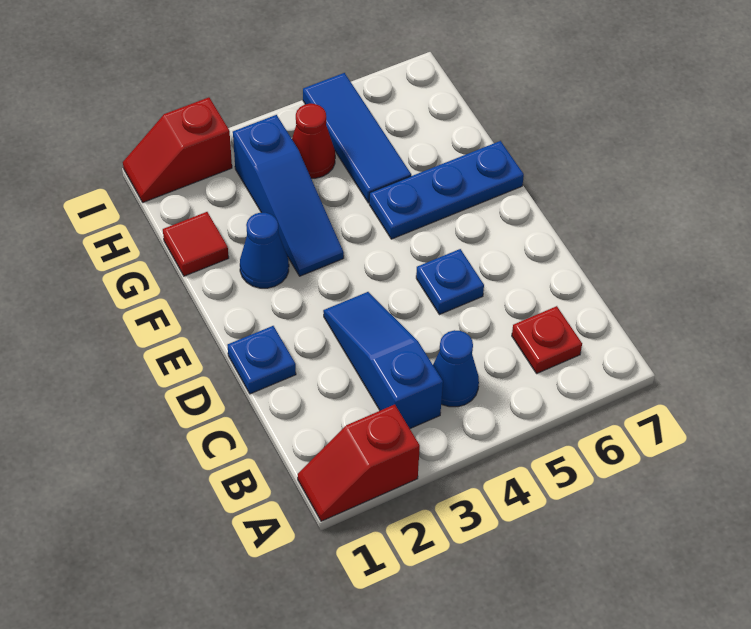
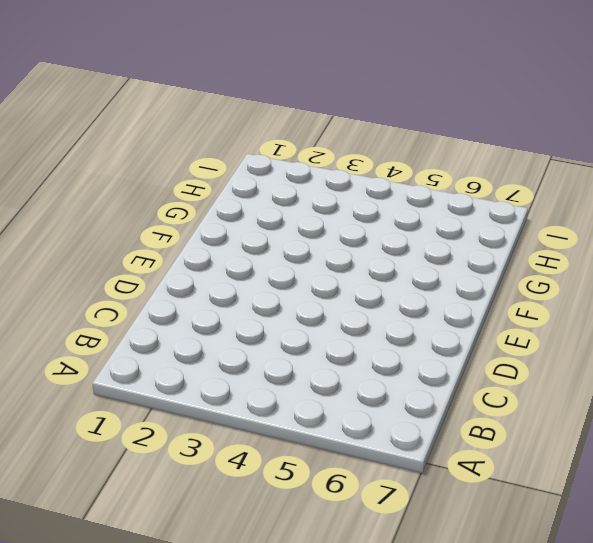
none -> red slope A1:A2 level 1 top 2
none -> blue slope B3:D3 level 1 top B
none -> blue cone B4 level 1

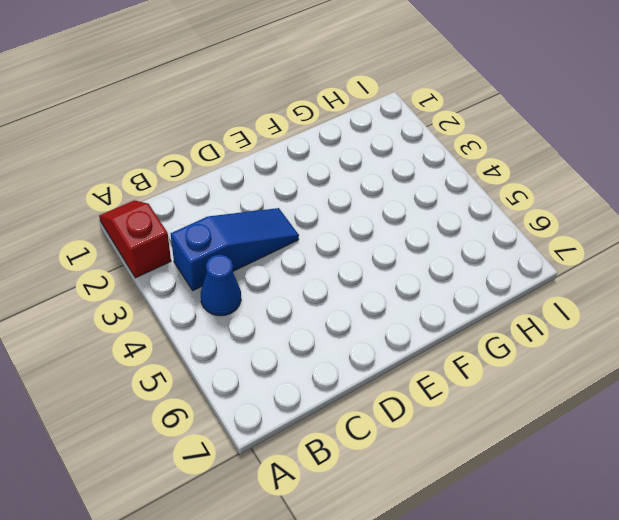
none -> red plate B6 level 1
none -> blue plate D1 level 1
none -> blue plate D5 level 1

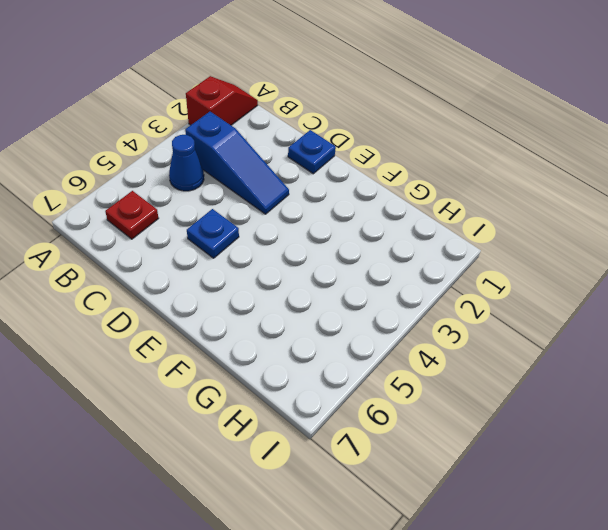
none -> blue cone F2 level 1
none -> blue slope F3:H3 level 1 top H
none -> blue plate F5:F7 level 1

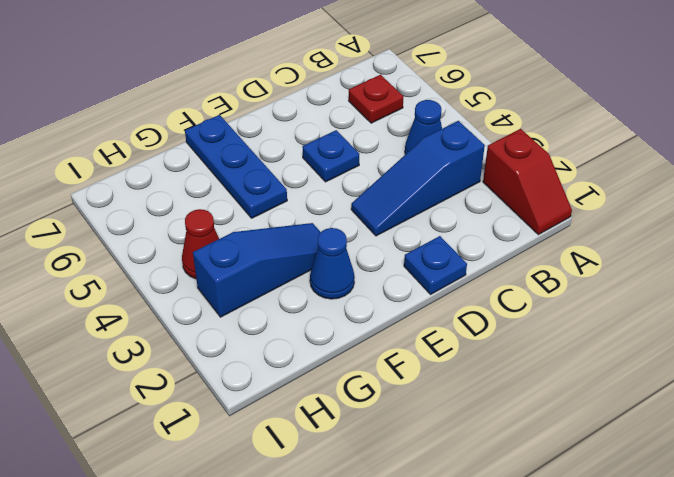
none -> red tile G1 level 1
none -> blue tile G5:I5 level 1
none -> red slope I1:I2 level 1 top 2

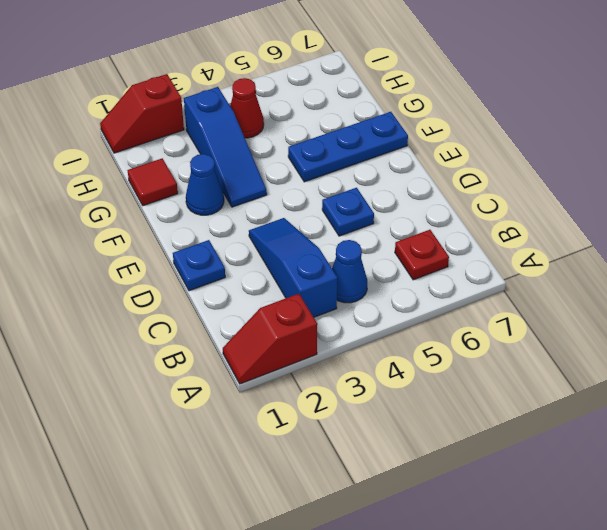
none -> blue tile G5:I5 level 1

